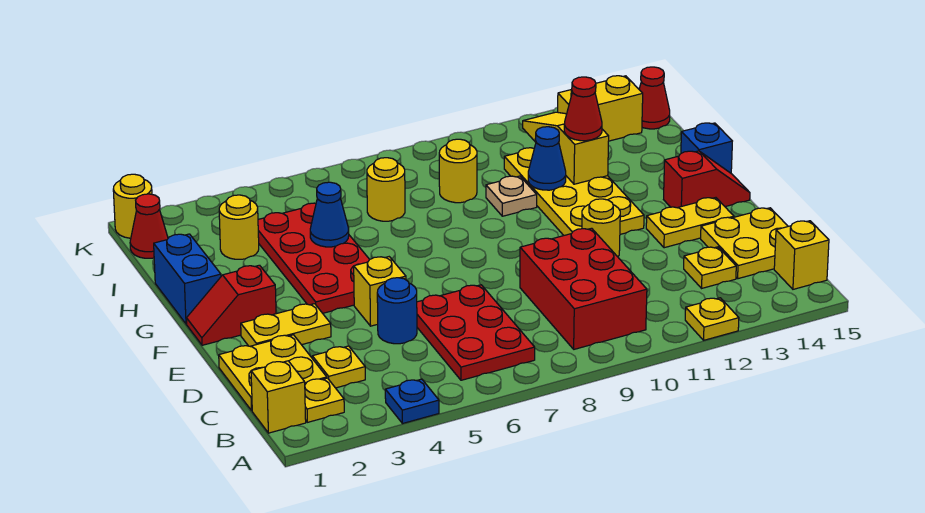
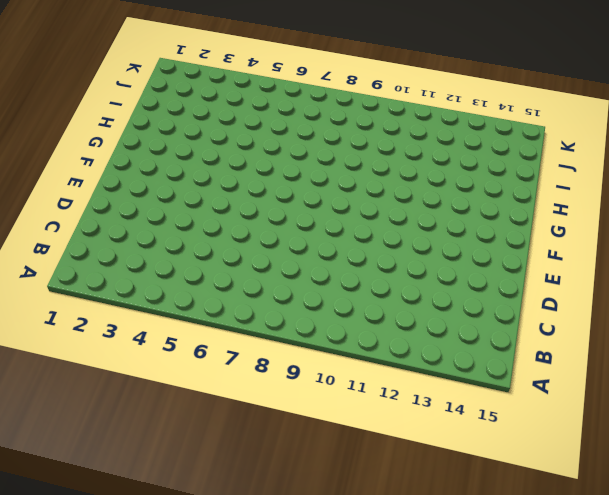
none -> blue plate A4 level 1
none -> yellow plate A12 level 1
none -> yellow brick B1 level 1
none -> yellow plate B2 level 1

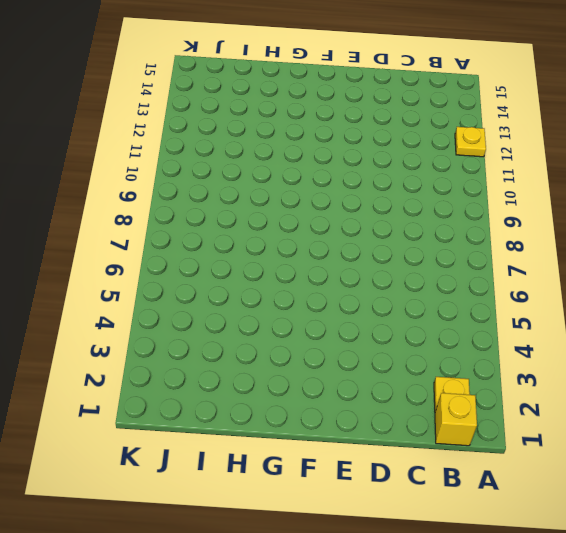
none -> blue plate A4 level 1
none -> red plate B6:D7 level 1
none -> red brick B9:D10 level 1
none -> yellow brick B15 level 1

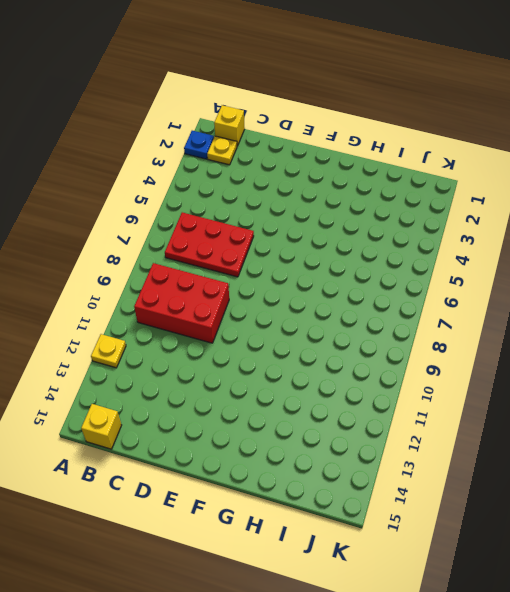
blue plate A2 level 1 -> blue plate A4 level 1
none -> yellow plate C1:D2 level 1
none -> yellow plate C3 level 1
none -> yellow plate C13 level 1
none -> yellow plate C14:D15 level 1

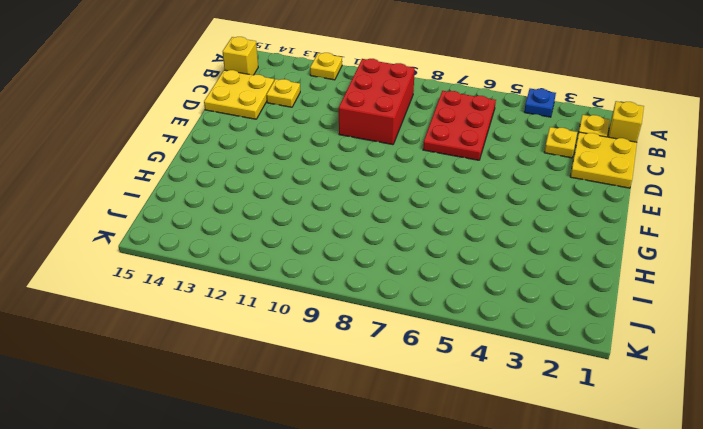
none -> blue round brick D5 level 1
none -> yellow plate E2:E3 level 1
none -> yellow brick E5 level 1
none -> yellow round brick E11 level 1

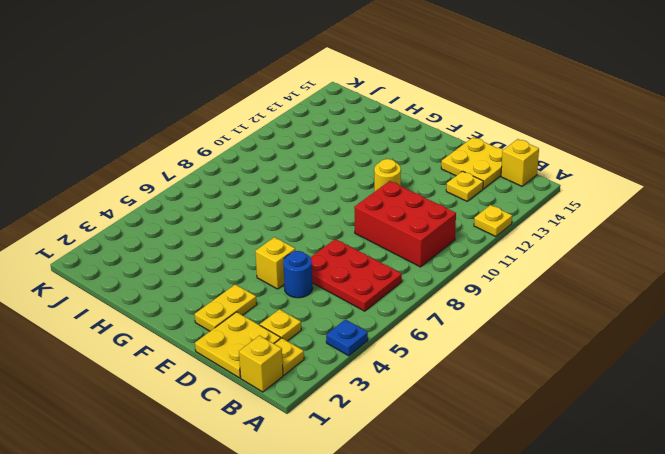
none -> yellow plate E13:E14 level 1
none -> red slope F1:F2 level 1 top 2
none -> red plate F4:I5 level 1
none -> yellow plate F11:I12 level 1

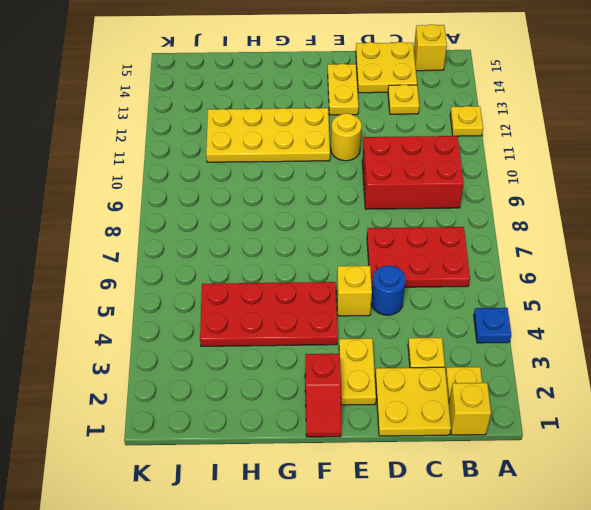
none -> red slope F14:F15 level 1 top 14
none -> blue brick G1:H1 level 1
none -> blue brick G15 level 1
none -> tan plate H10 level 1

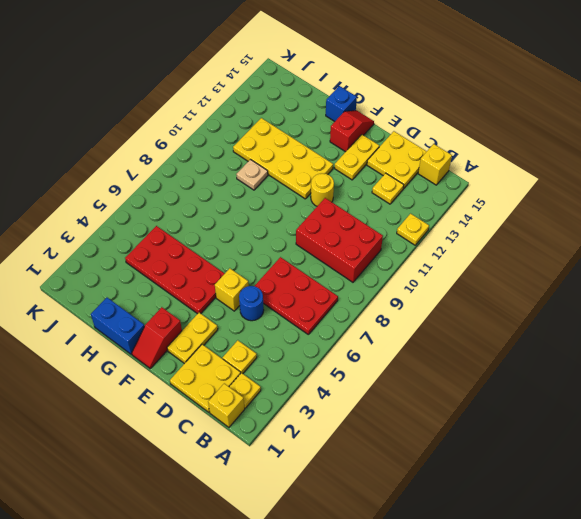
none -> blue plate A4 level 1
none -> yellow round brick I3 level 1
none -> yellow round brick I7 level 1
none -> yellow round brick I9 level 1

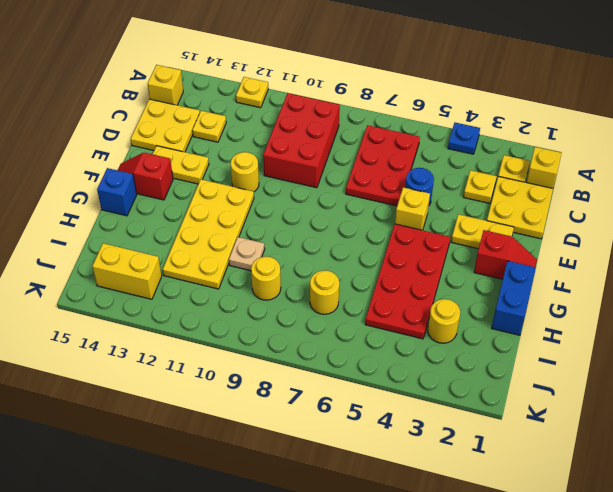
none -> red cone J1 level 1
none -> red cone J15 level 1
none -> yellow round brick K1 level 1
none -> blue cone H5 level 2

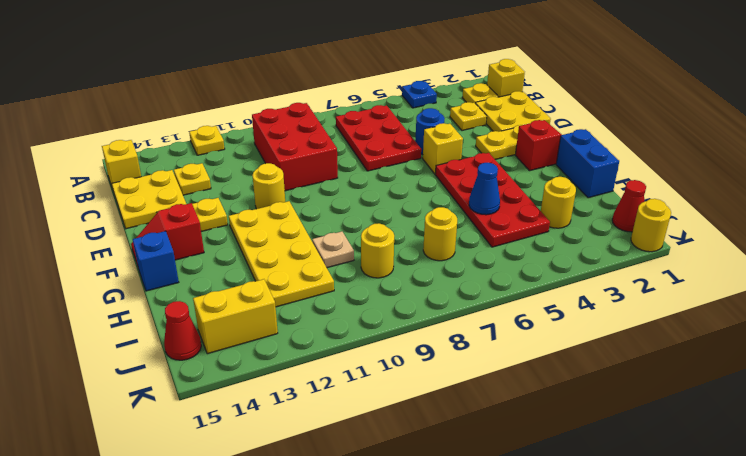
none -> blue cone H11 level 2
none -> yellow slope H12:J12 level 2 top H
none -> red cone H12 level 3

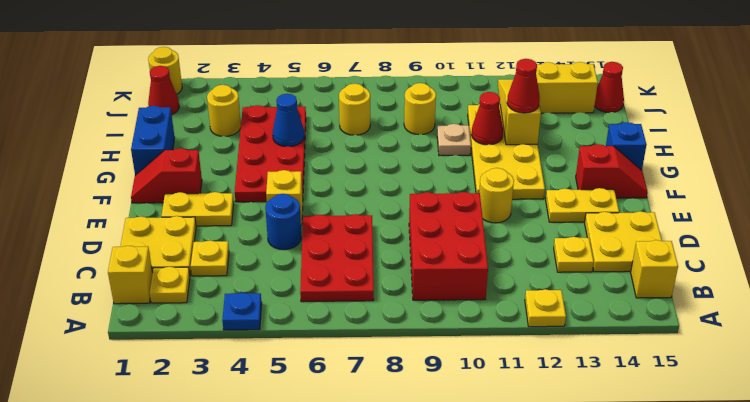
red cone H11 level 2 -> blue cone H11 level 2

